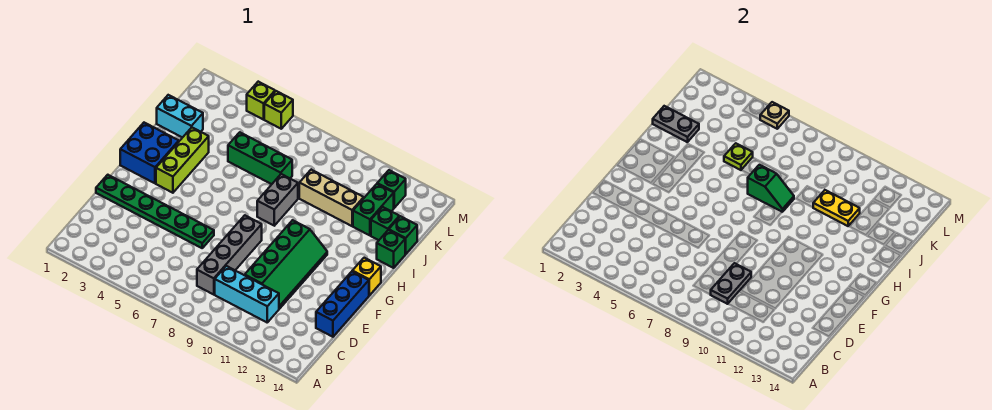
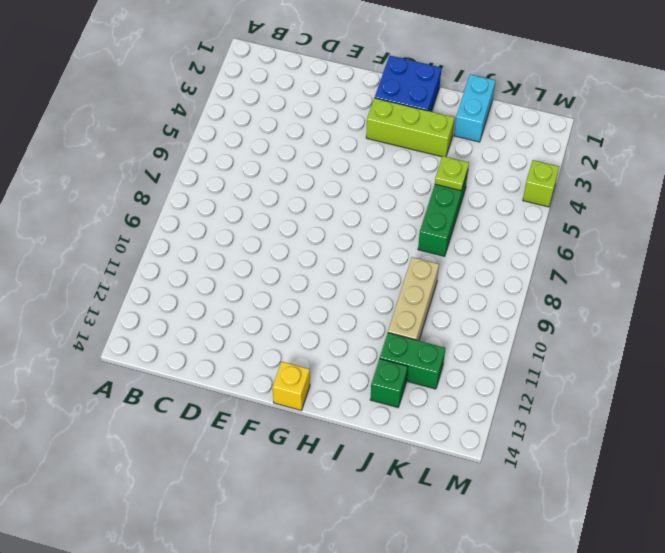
none -> grey brick C8:F8 level 1
none -> cyan brick C9:C11 level 1
none -> green slope D10:G11 level 1 top 10

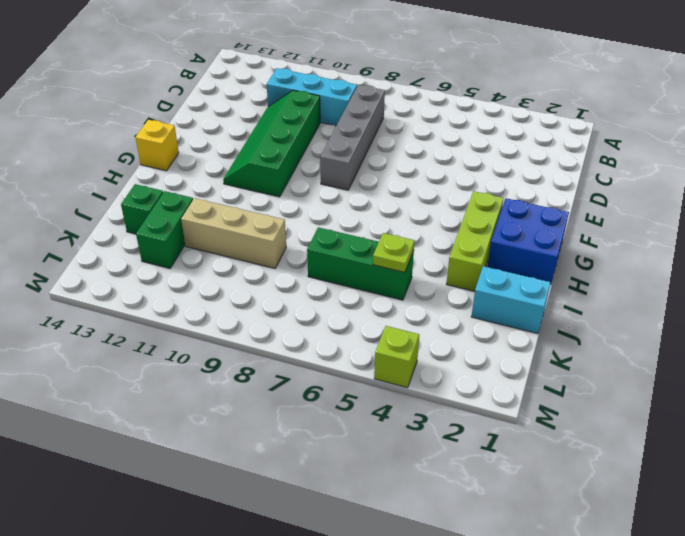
none -> blue brick D14:F14 level 1
none -> green plate E1:E6 level 1
none -> grey brick H8:I8 level 1

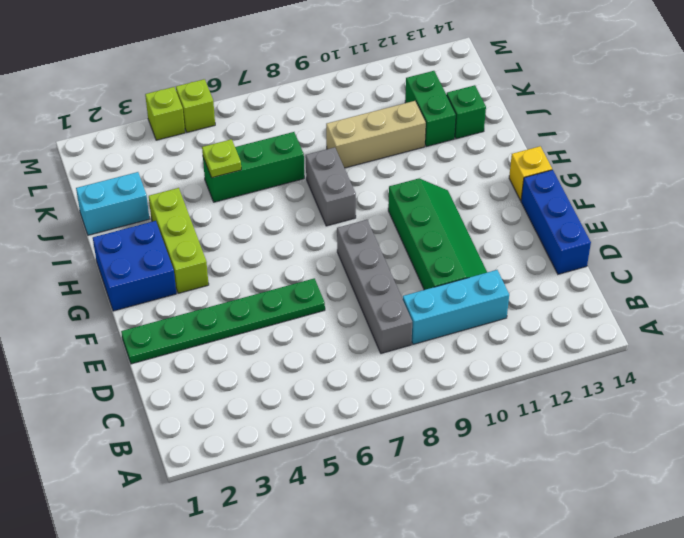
none -> green brick I14 level 1
none -> green brick J14 level 1
none -> green brick L12 level 1

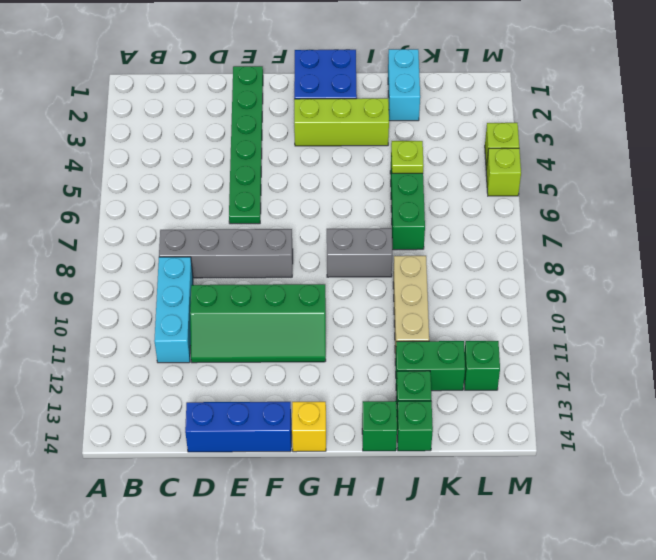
none -> grey plate C9:D9 level 2
none -> green slope I7:I8 level 2 top 7
none -> grey plate J1:J2 level 2

